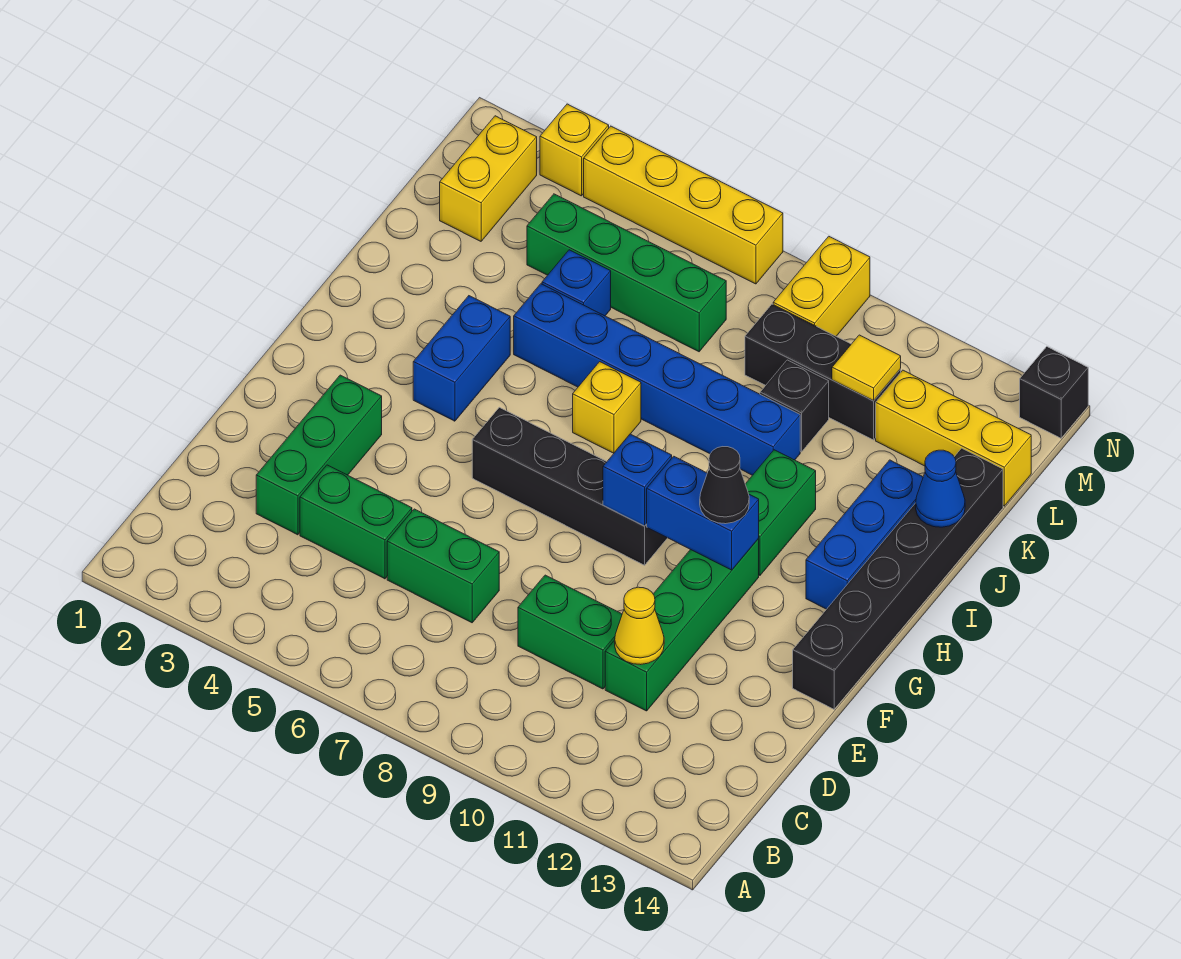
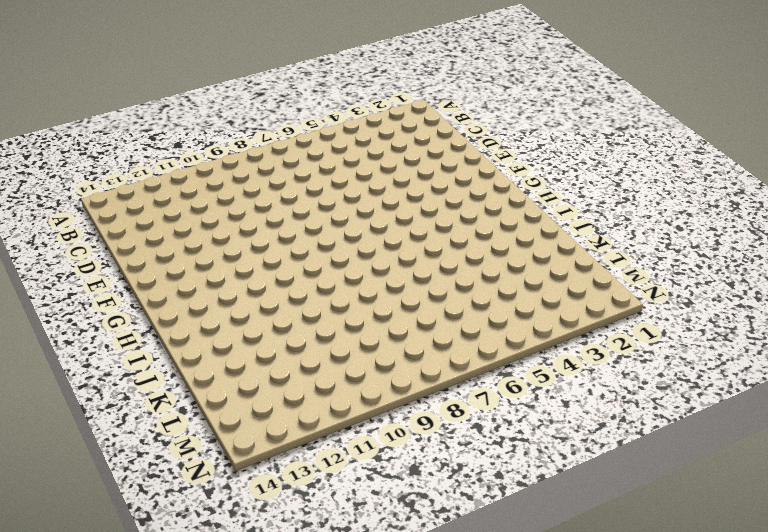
none -> green brick D3:F3 level 1
none -> green brick D4:D5 level 1
none -> green brick D6:D7 level 1

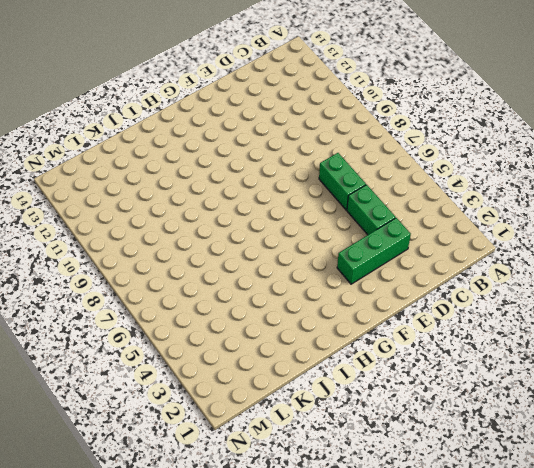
none -> green brick D9:D10 level 1
none -> green brick D11:G11 level 1
none -> black brick F14:K14 level 1

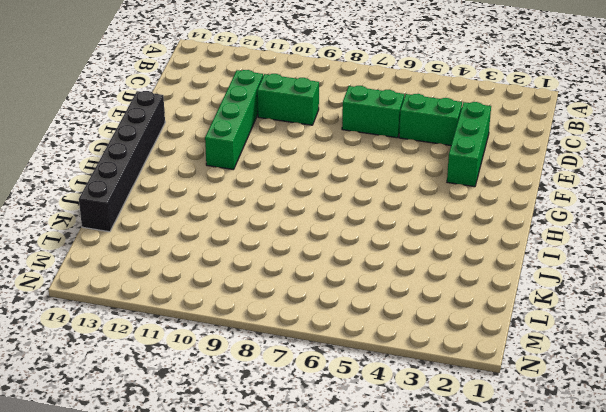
none -> black brick G6:G9 level 1
none -> blue brick H4:I4 level 1
none -> green brick H11:I11 level 1

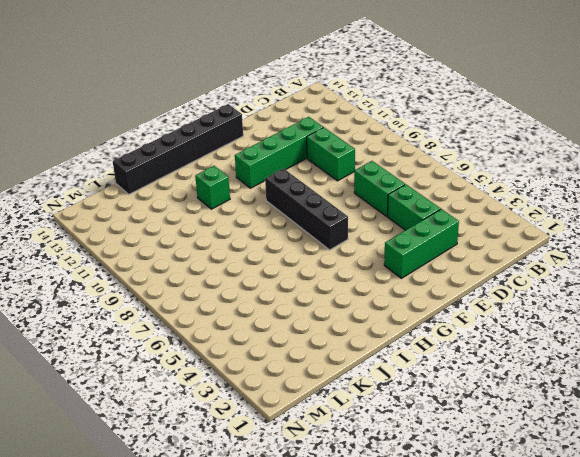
green brick I11 level 1 -> green brick H11:I11 level 1
none -> blue brick H4:I4 level 1
none -> blue brick H13:J13 level 1
none -> yellow brick I7 level 1

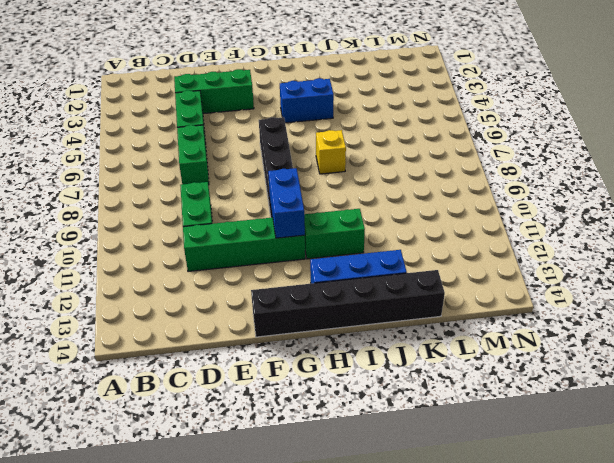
none -> blue brick J5:J10 level 1
none -> blue brick K5 level 1
none -> black brick K10 level 1

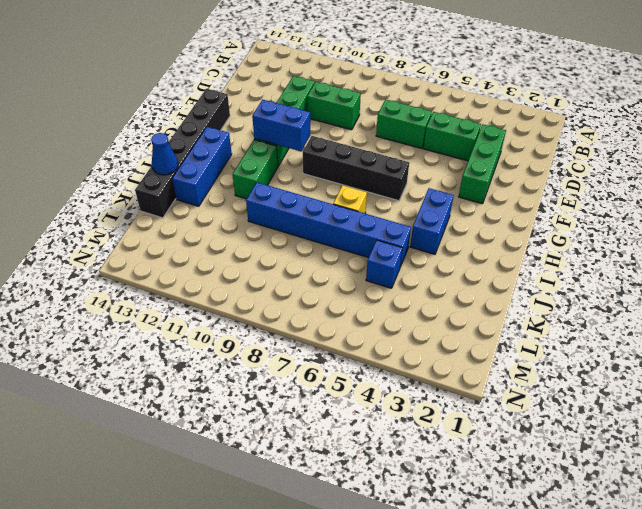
none -> black brick K10 level 1
none -> yellow brick L2:M2 level 1
none -> green brick L4:L7 level 1

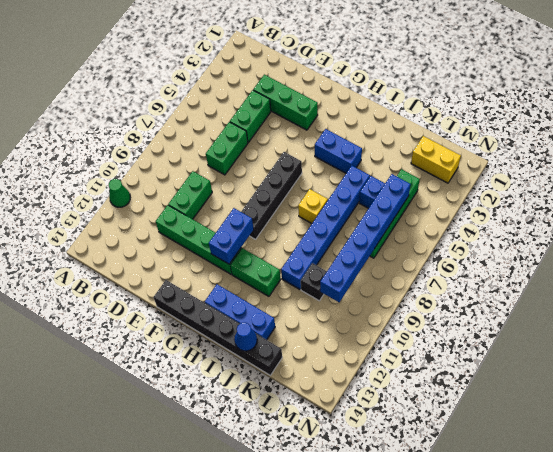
green cone A11 level 1 -> none
blue brick L5:L10 level 2 -> none
none -> black brick L9:L11 level 1
none -> yellow brick L12:L14 level 1
none -> yellow brick M9:N9 level 1

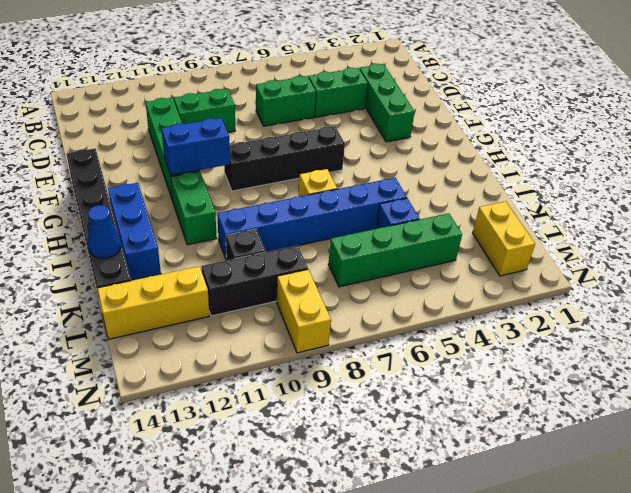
none -> blue brick H4:I4 level 1
none -> yellow brick N3 level 1
none -> yellow brick N4:N7 level 1

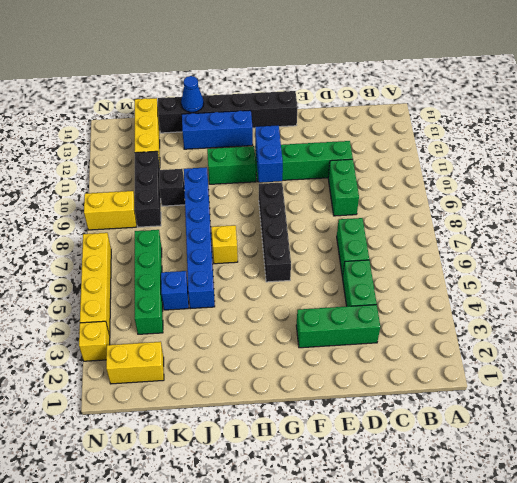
none -> blue brick H4:I4 level 1
none -> black brick N14 level 1
none -> yellow cone D11 level 2

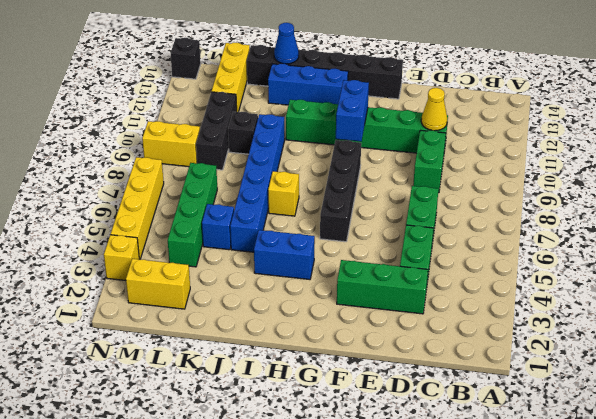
none -> blue brick G9 level 2
none -> yellow tile L11 level 2
none -> black cone G11 level 3

